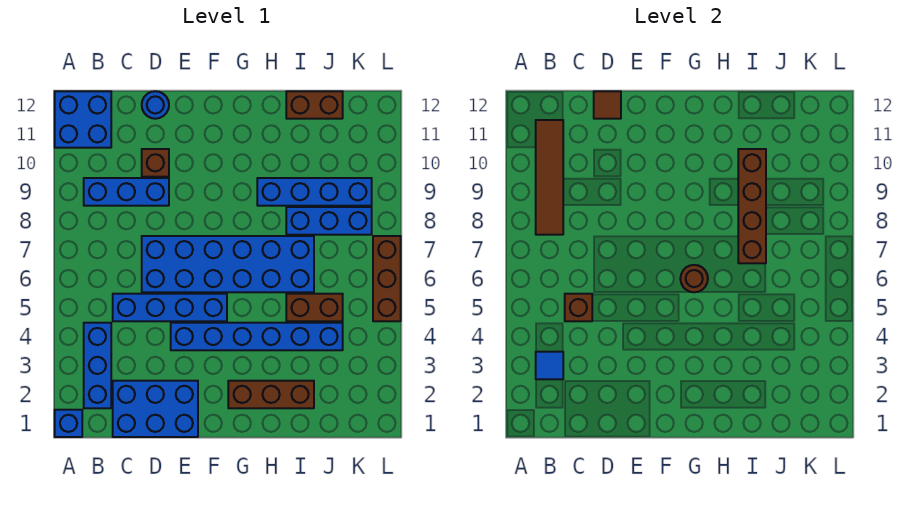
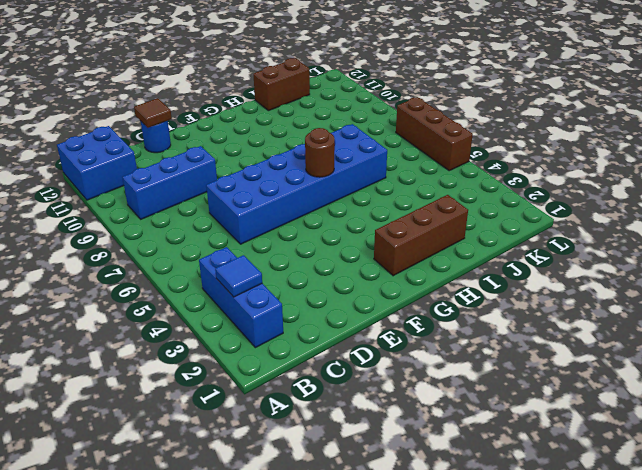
none -> blue brick A1 level 1
none -> blue brick C1:E2 level 1
none -> blue brick C5:F5 level 1

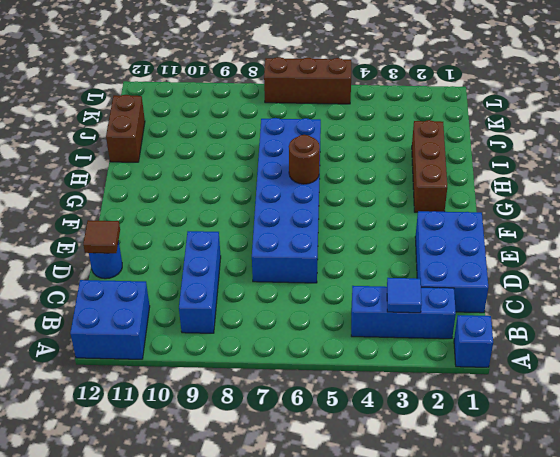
none -> blue brick C5:F5 level 1
none -> brown brick D10 level 1
none -> blue brick E4:J4 level 1

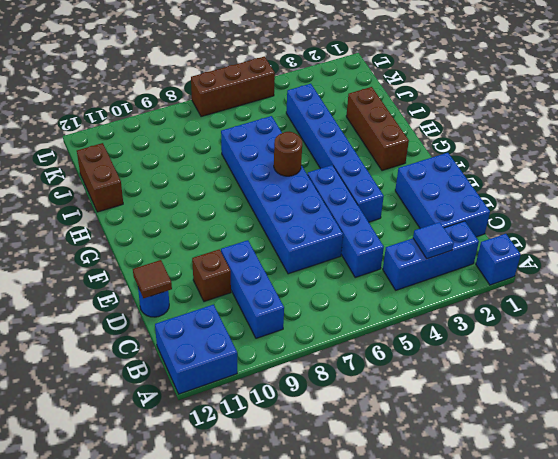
none -> blue brick H9:K9 level 1
none -> brown brick I5:J5 level 1
none -> blue brick I8:K8 level 1

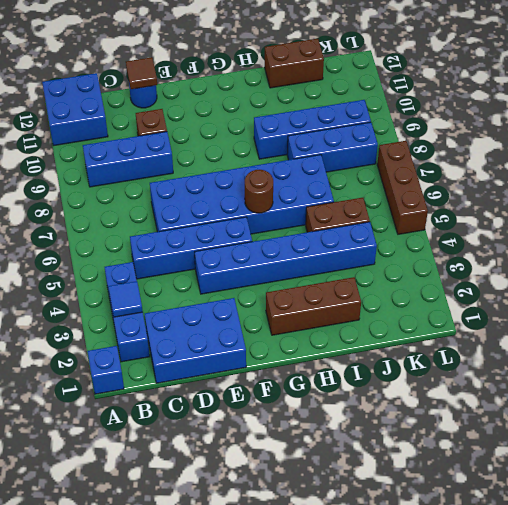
none -> brown tile B8:B11 level 2
none -> brown brick C5 level 2
none -> brown brick I7:I10 level 2

